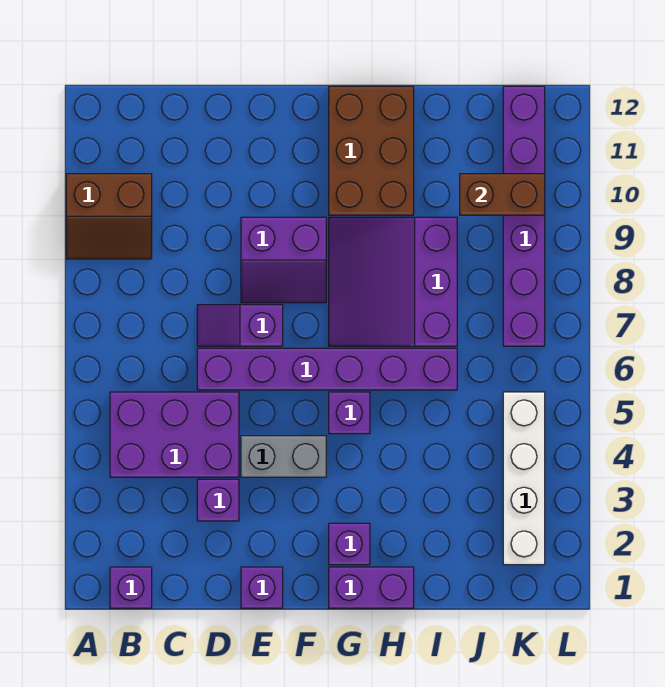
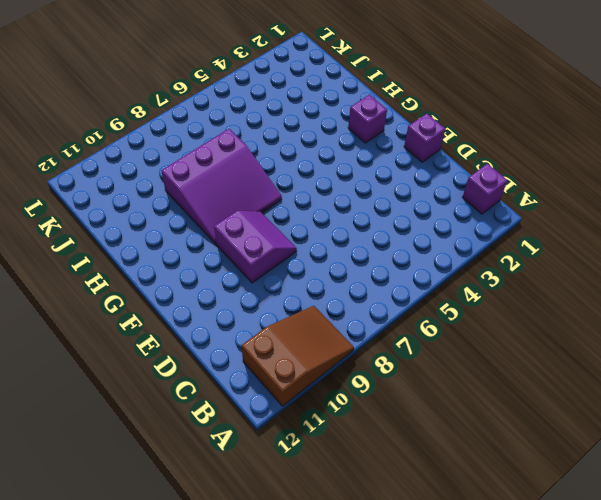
brown slope A9:B11 level 1 top 11 -> brown slope A9:B10 level 1 top 10
none -> purple brick B4:D5 level 1
none -> purple brick D3 level 1
none -> purple brick D6:I6 level 1

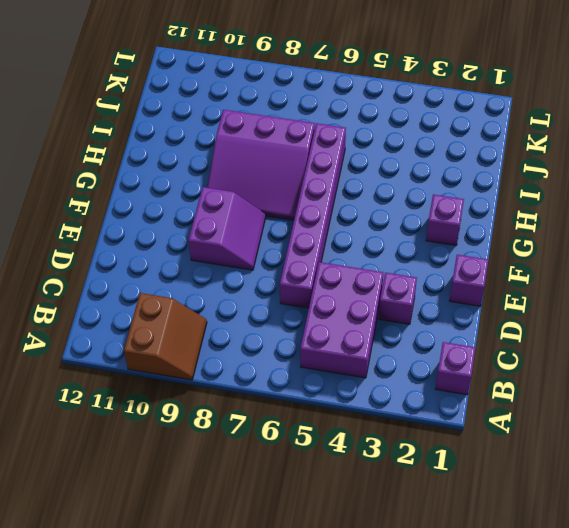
none -> purple slope D7:E7 level 1 top E
none -> grey brick E4:F4 level 1
none -> purple brick G1:H1 level 1

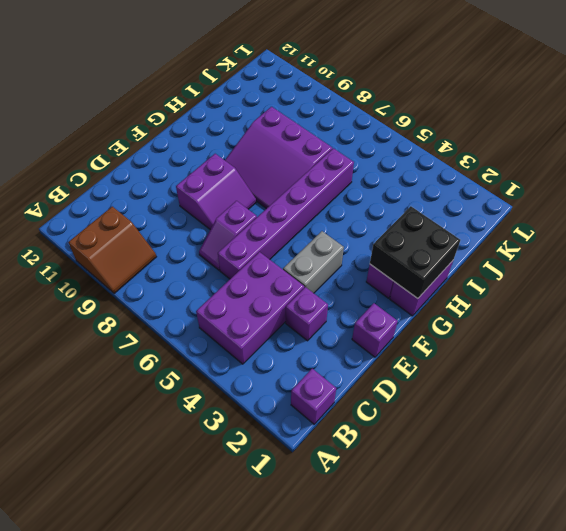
black brick G1:H2 level 2 -> none
none -> purple brick G5 level 1
none -> brown brick G10:H12 level 1
none -> white brick K2:K5 level 1

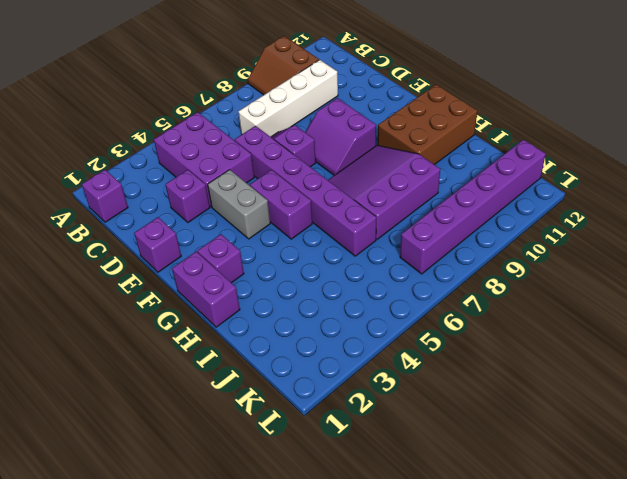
white brick C7:C10 level 1 -> white brick K2:K5 level 1
purple brick F5:G5 level 1 -> purple brick G5 level 1
none -> brown brick J10:K10 level 2

